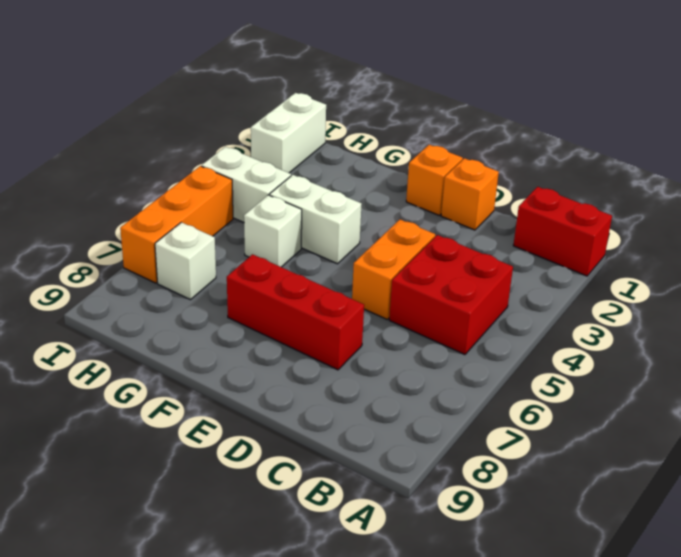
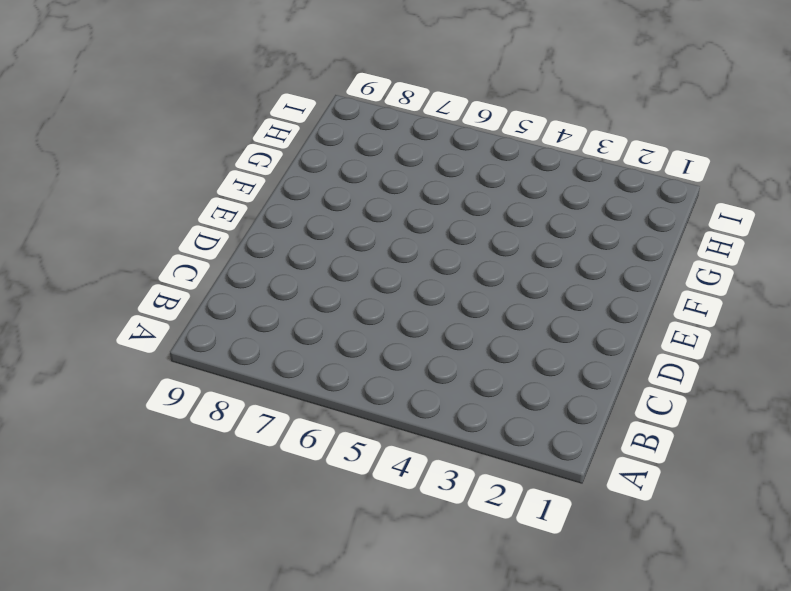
none -> red brick A1:B1 level 1
none -> red brick B4:C5 level 1
none -> orange brick D1 level 1

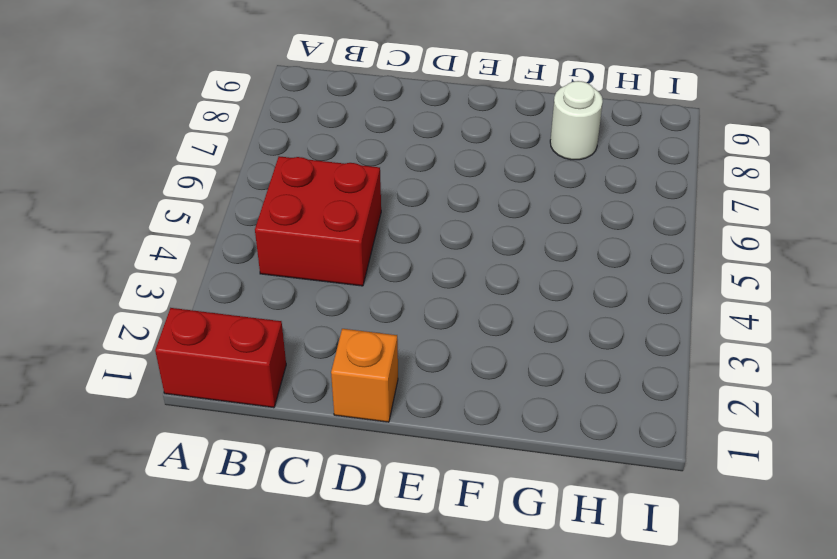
white round brick G8 level 1 -> none
none -> orange brick D4:D5 level 1
none -> red brick D7:F7 level 1
none -> orange brick E1 level 1

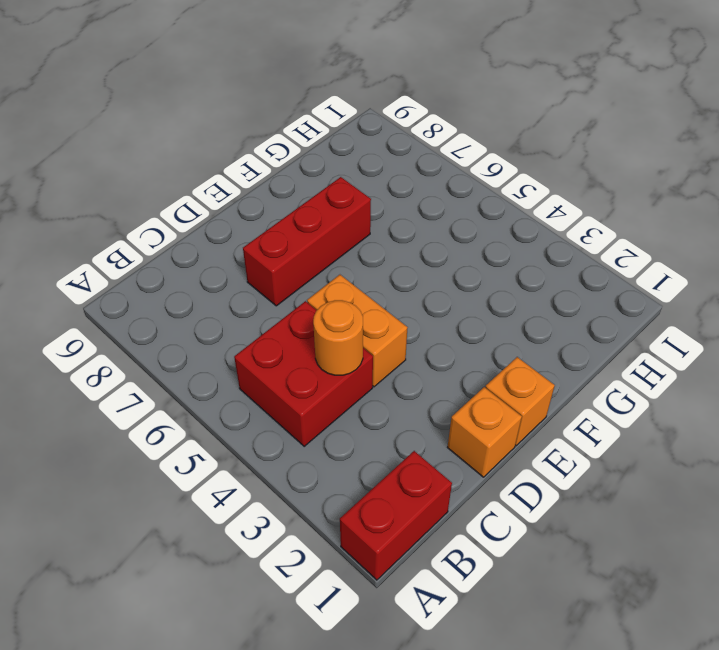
orange round brick C4 level 2 -> none
none -> white brick F4:G4 level 1
none -> white brick G5 level 1
none -> white brick H4:I4 level 1

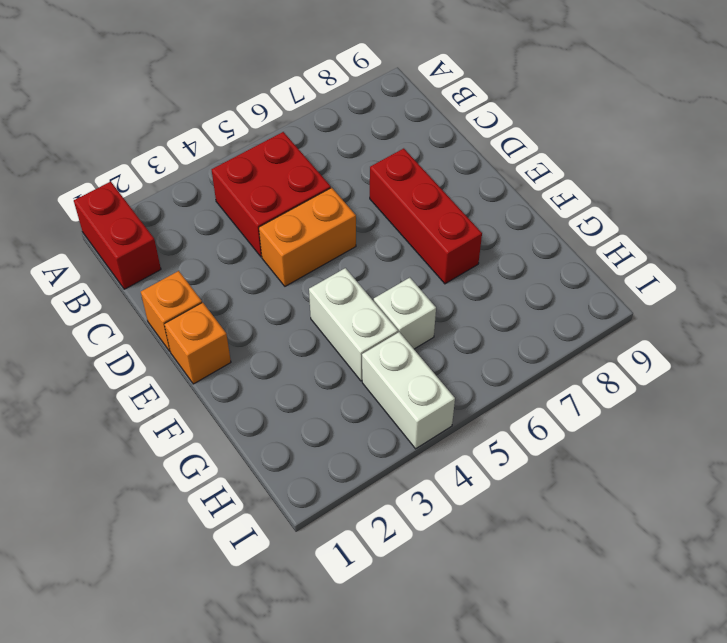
none -> white brick H7 level 1
none -> white brick I1:I2 level 1
none -> orange brick I5:I7 level 1

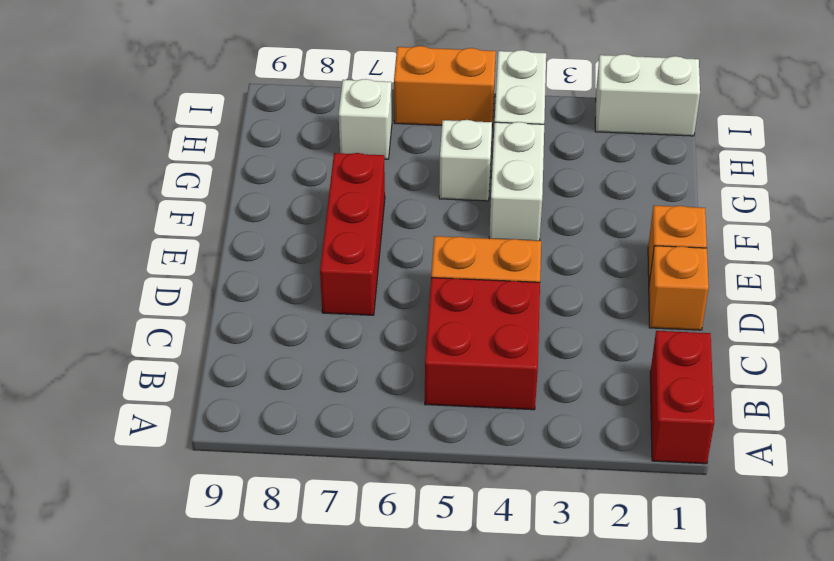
orange brick I5:I6 level 1 -> orange brick I5:I7 level 1

